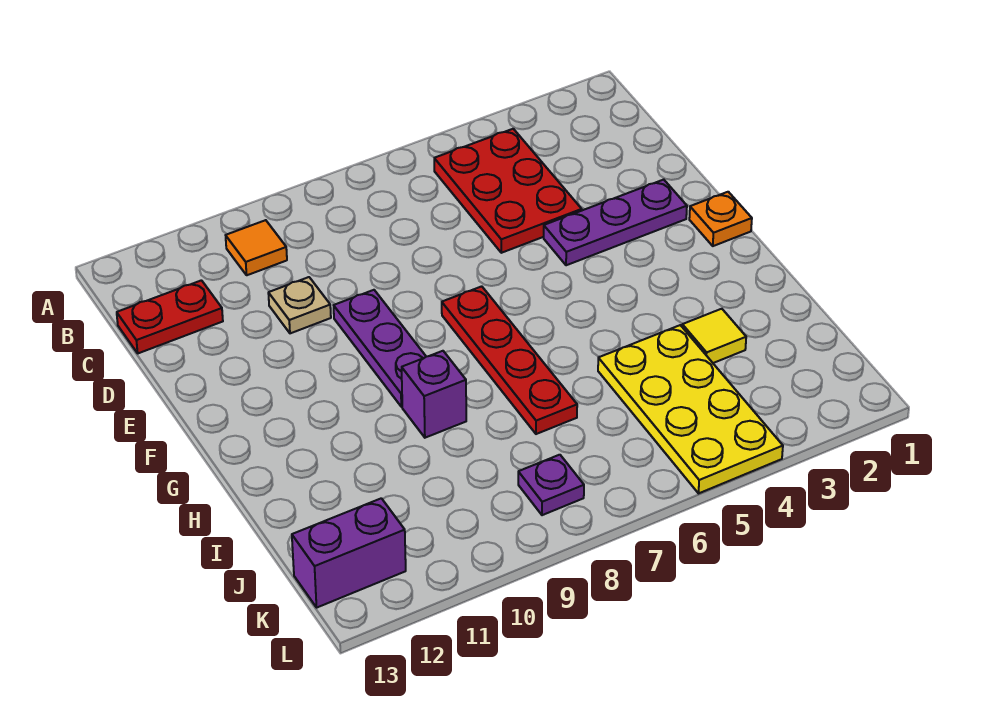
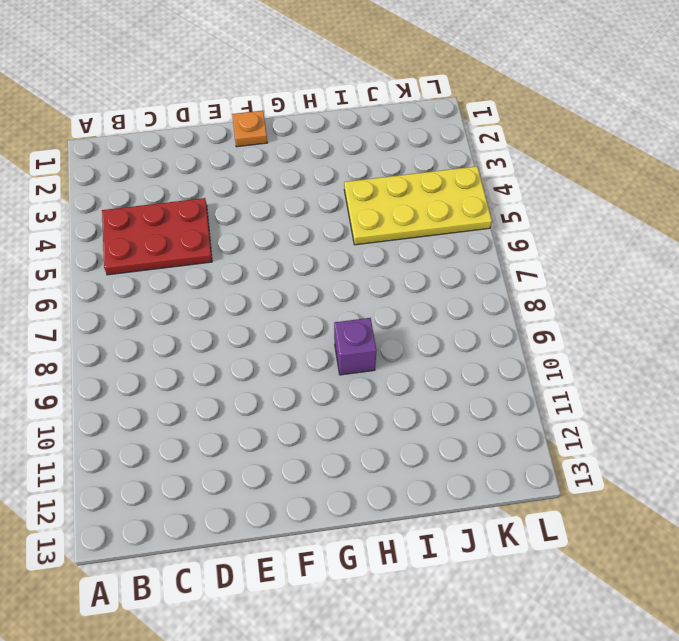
none -> orange tile B10 level 1
none -> red plate C12:C13 level 1
none -> tan plate D10 level 1

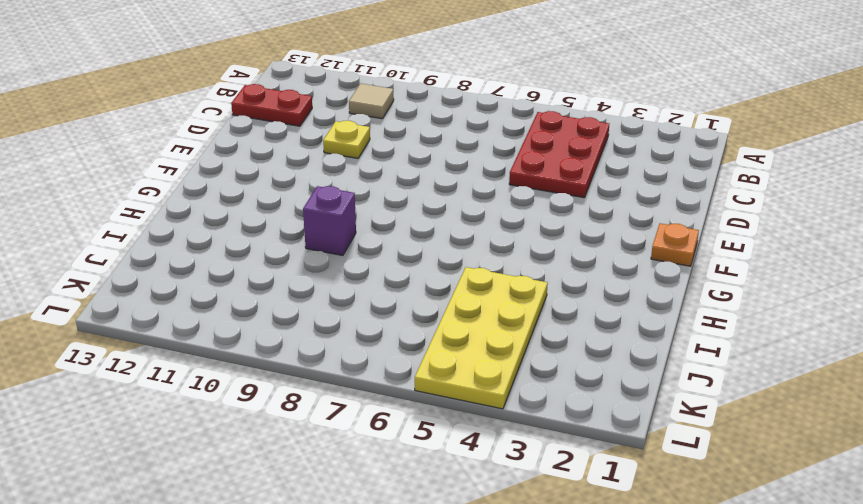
tan tile B10 level 1 -> orange tile B10 level 1
yellow plate D10 level 1 -> tan plate D10 level 1
none -> purple plate E2:E4 level 1
none -> purple plate E9:G9 level 1
none -> red plate F7:I7 level 1

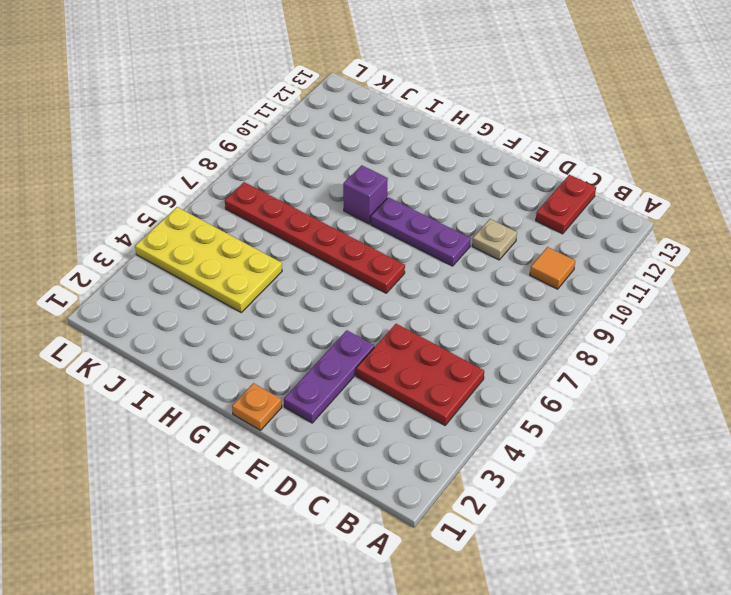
red plate F7:K7 level 1 -> red plate F7:I7 level 1
none -> yellow tile I3 level 1
none -> purple plate K8 level 1
none -> purple brick K12:K13 level 1

